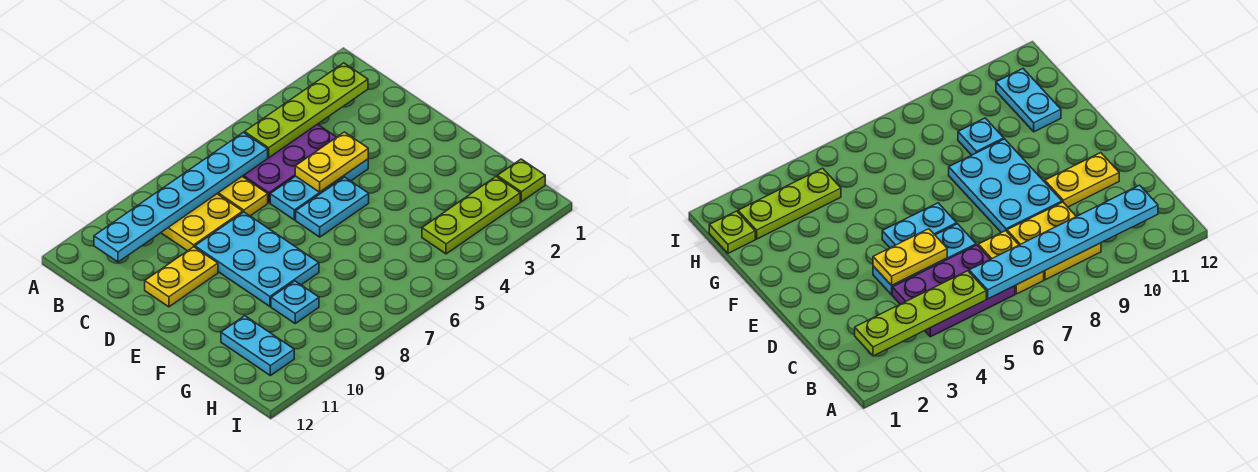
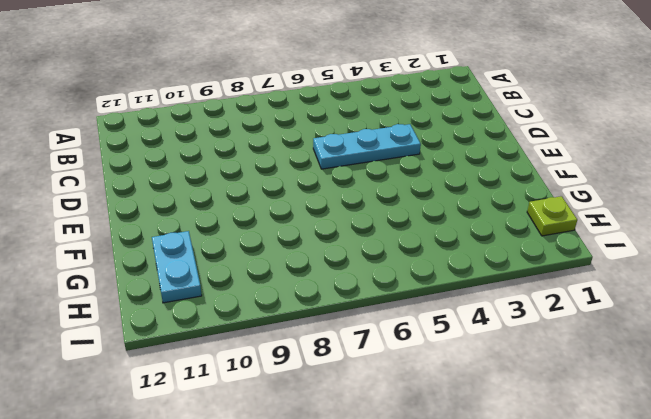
none -> purple plate B4:C6 level 1
none -> yellow plate B7:C7 level 1
none -> yellow plate B8:C9 level 1

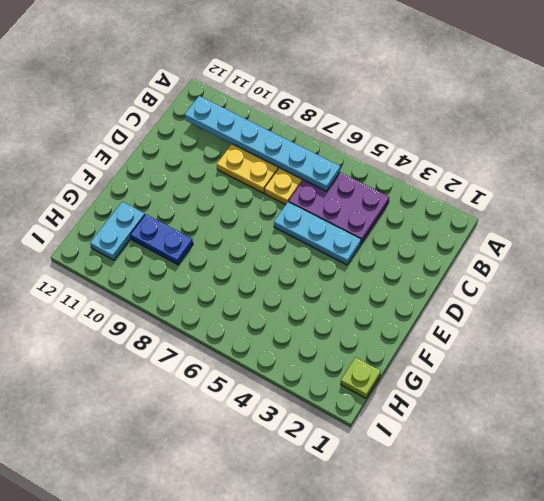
blue plate G9:G10 level 1 -> cyan plate G9 level 1
none -> cyan plate D8:F9 level 1
none -> yellow plate D10:D11 level 1
none -> cyan plate E5:E6 level 1

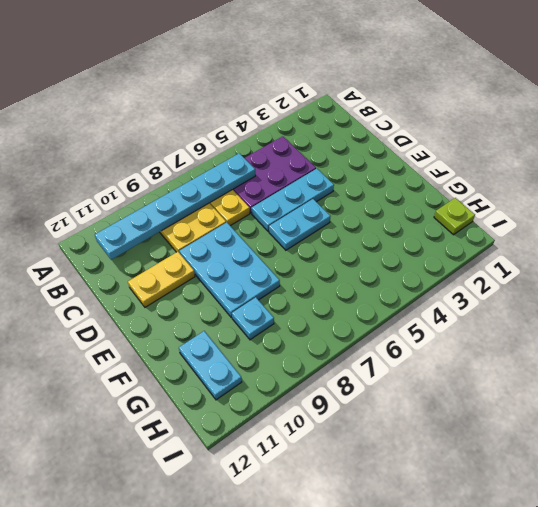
none -> lime plate H2:H4 level 1
none -> lime plate B2:B5 level 2
none -> yellow plate D4:D5 level 2

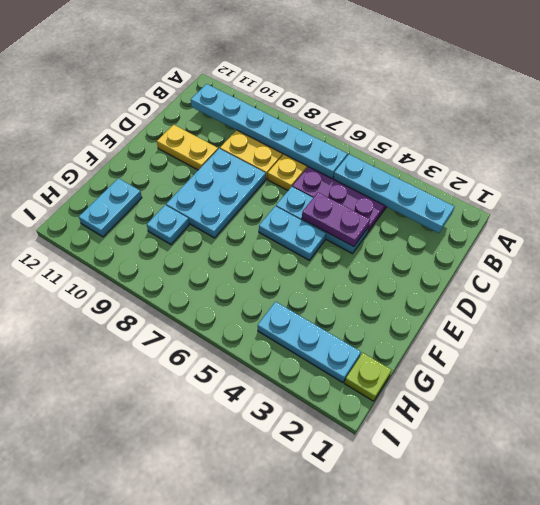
cyan plate B2:B5 level 2 -> lime plate B2:B5 level 2
purple plate D4:D5 level 2 -> yellow plate D4:D5 level 2
cyan plate H2:H4 level 1 -> lime plate H2:H4 level 1

